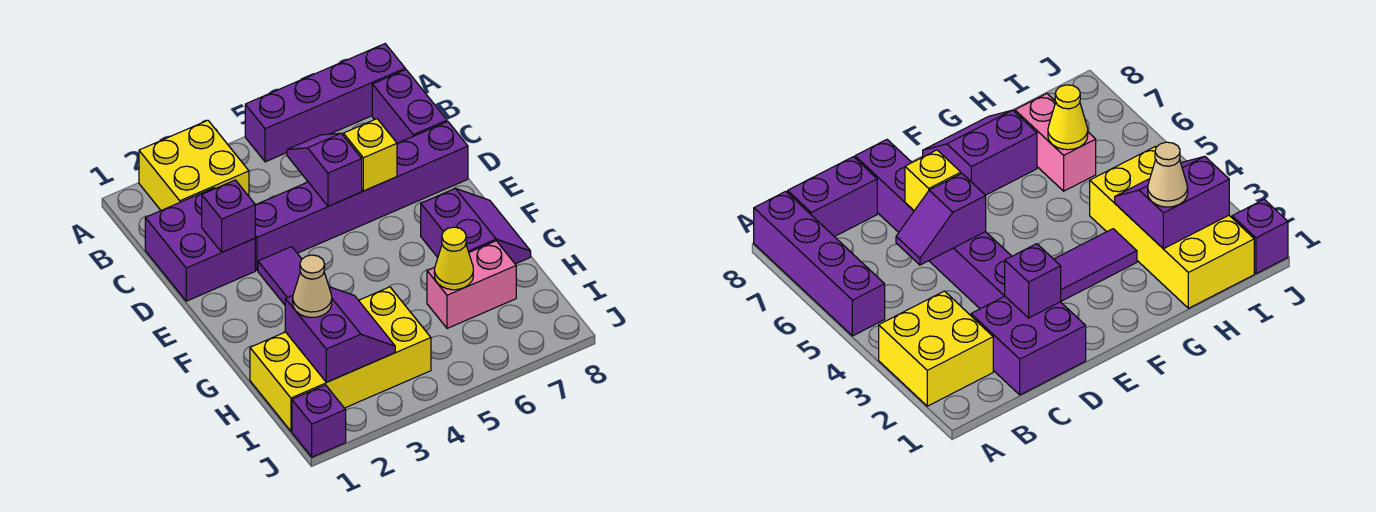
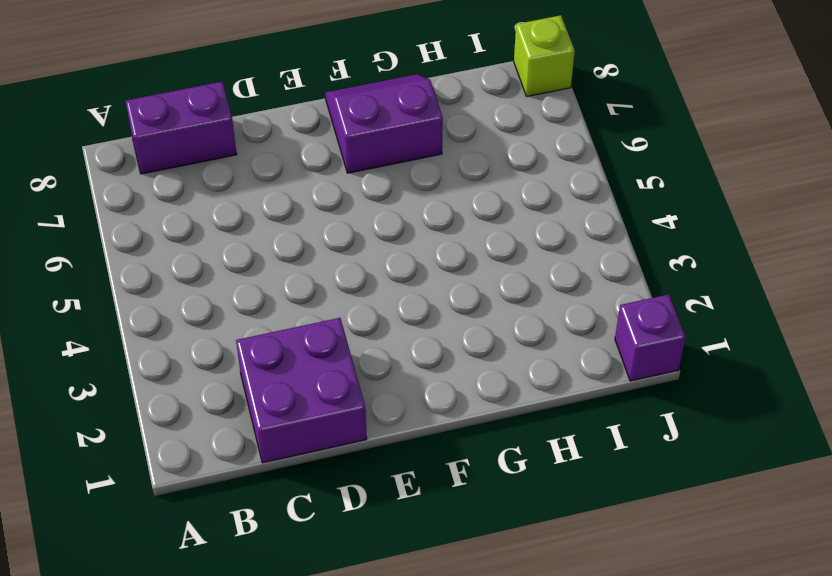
lime brick J8 level 1 -> none
none -> yellow brick A2:B3 level 1
none -> purple brick A5:A8 level 1
none -> purple brick D3:D8 level 1

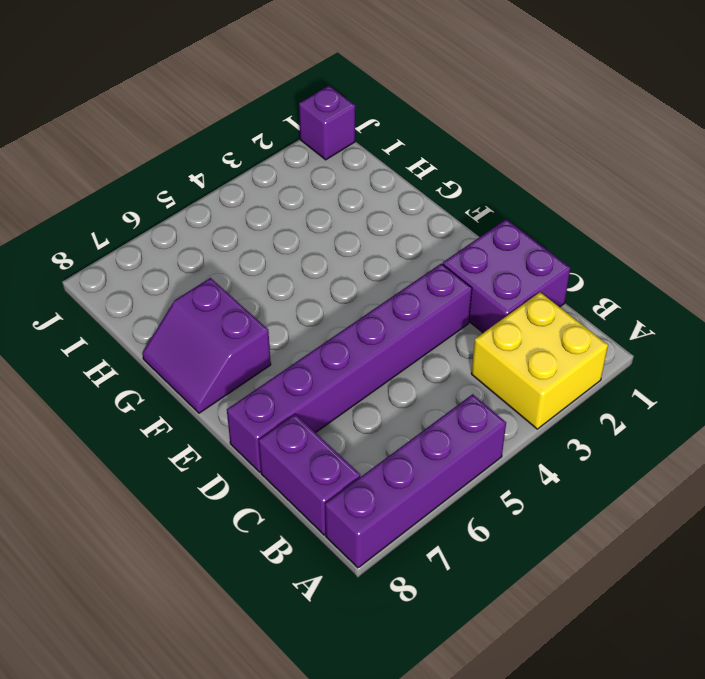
none -> purple tile E3:G3 level 1
none -> yellow brick H1:I4 level 1
none -> pink brick H6:H7 level 1

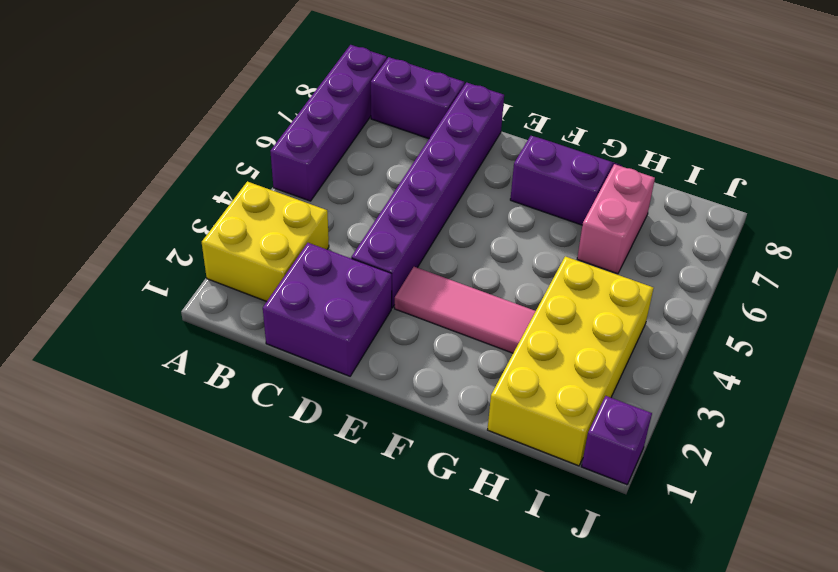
pink tile E3:G3 level 1 -> purple tile E3:G3 level 1
none -> purple slope C5:D5 level 2 top D
none -> purple brick D2 level 2
none -> yellow brick D6 level 2

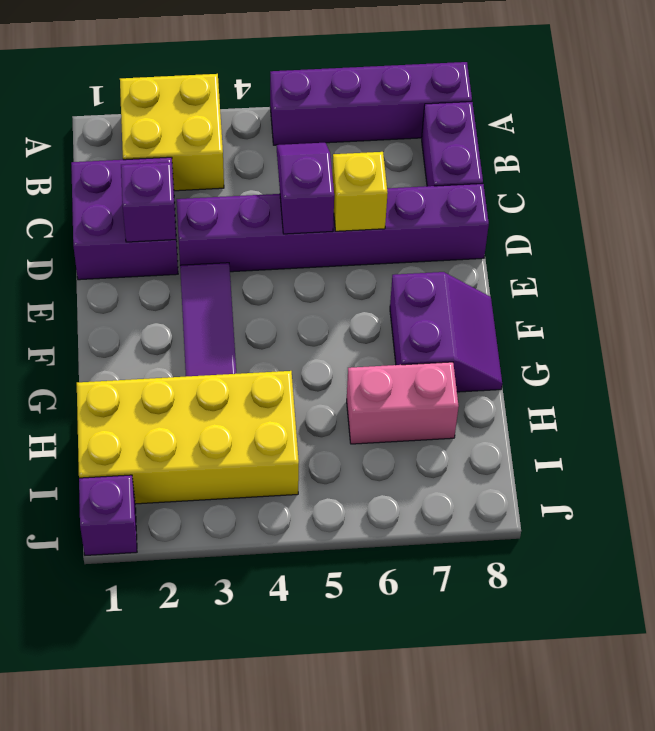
none -> purple slope H2:I3 level 2 top 2
none -> yellow cone H6 level 2
none -> tan cone H2 level 3

